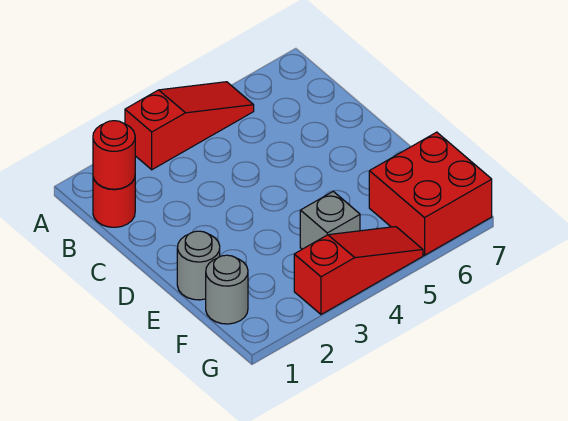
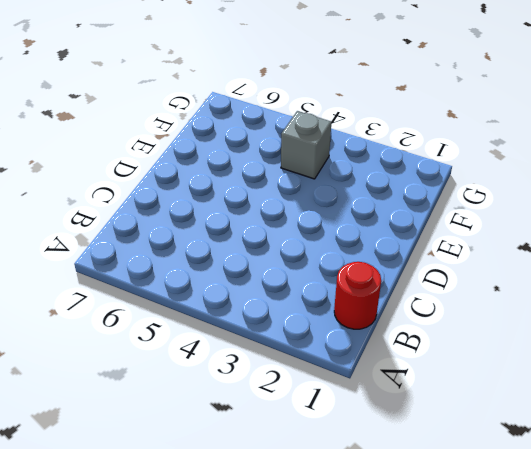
none -> red slope A3:A5 level 1 top 3
none -> grey round brick E1 level 1

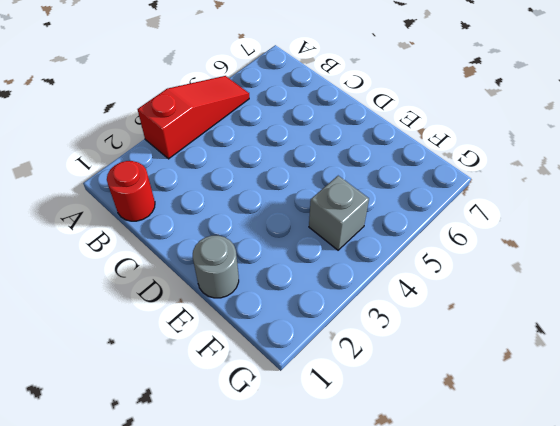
none -> grey round brick F1 level 1
none -> red brick F6:G7 level 1

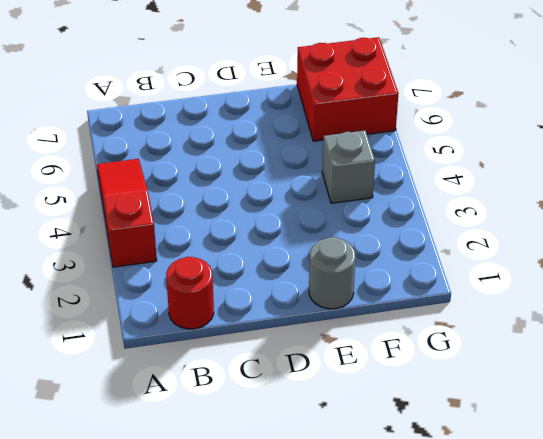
none -> grey round brick F1 level 1
none -> red slope G3:G5 level 1 top 3

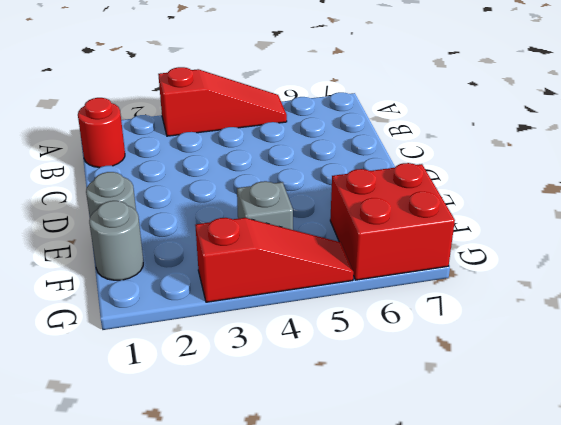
none -> red round brick B1 level 2

